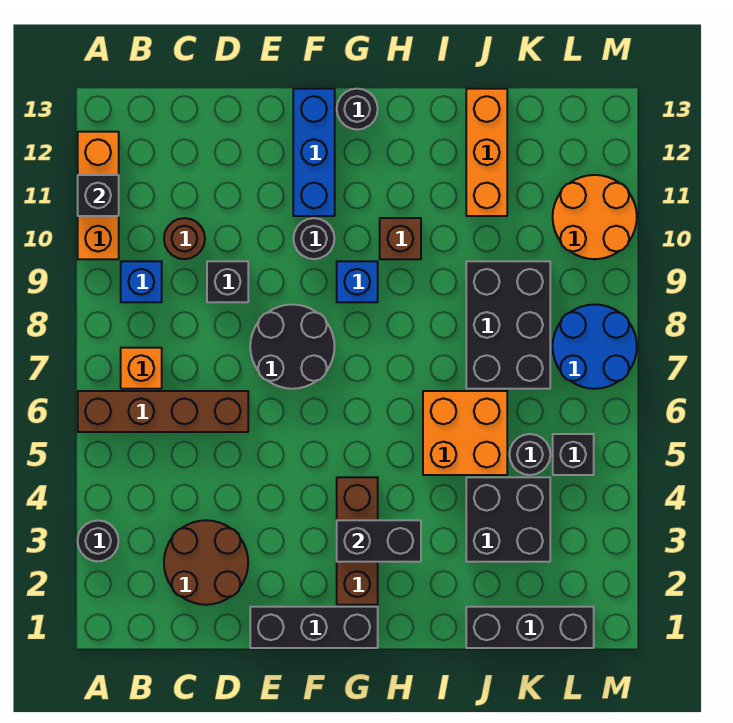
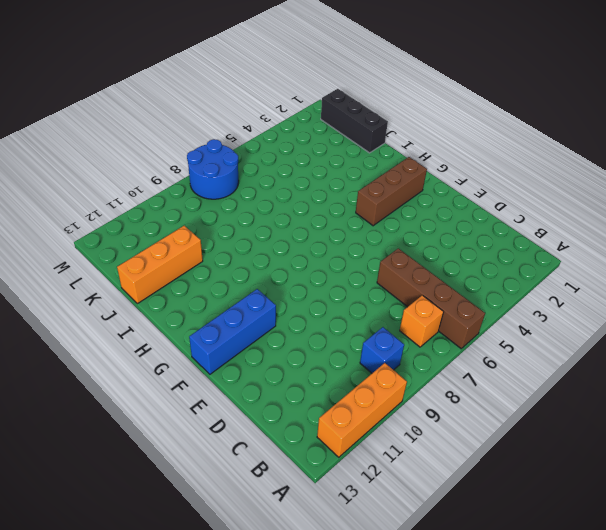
none -> black round brick A3 level 1
none -> brown round brick C2:D3 level 1
none -> brown round brick C10 level 1

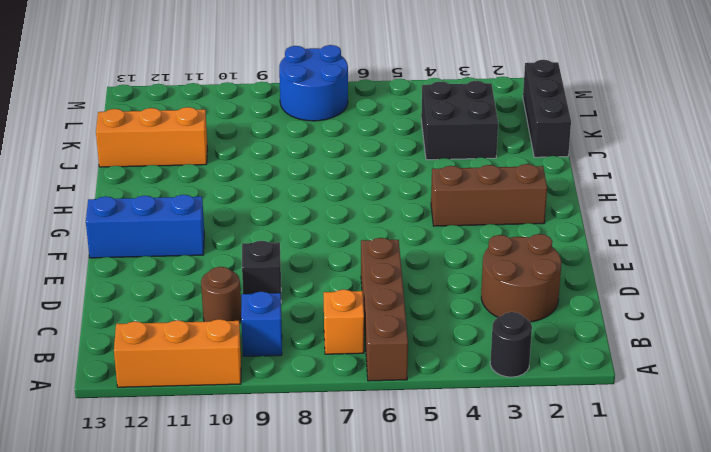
none -> black brick E1:G1 level 1
none -> black round brick E7:F8 level 1
none -> black round brick F10 level 1

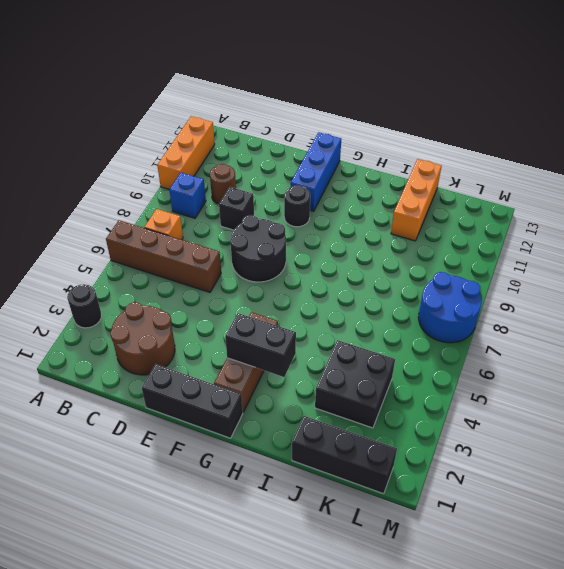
none -> blue brick G9 level 1
none -> black round brick G13 level 1
none -> brown brick H10 level 1

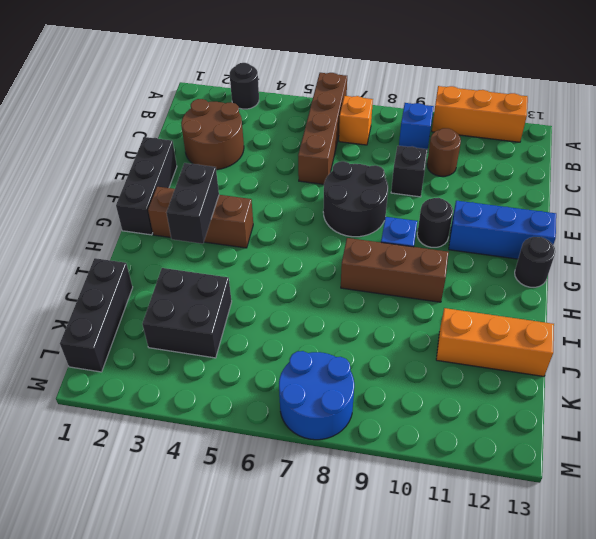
brown brick H8:H10 level 1 -> brown brick H10 level 1
none -> orange brick I5:J6 level 1
none -> black brick J7:K9 level 1
none -> black round brick K5 level 1

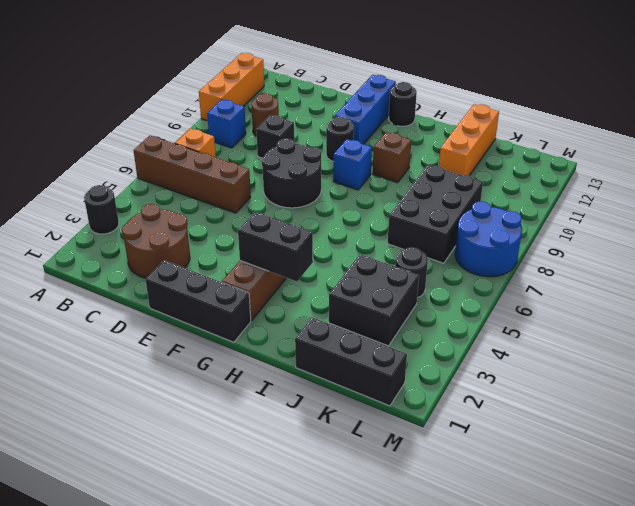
none -> orange brick I5:J6 level 1
none -> black brick L5 level 1
none -> orange round brick L10:M11 level 1

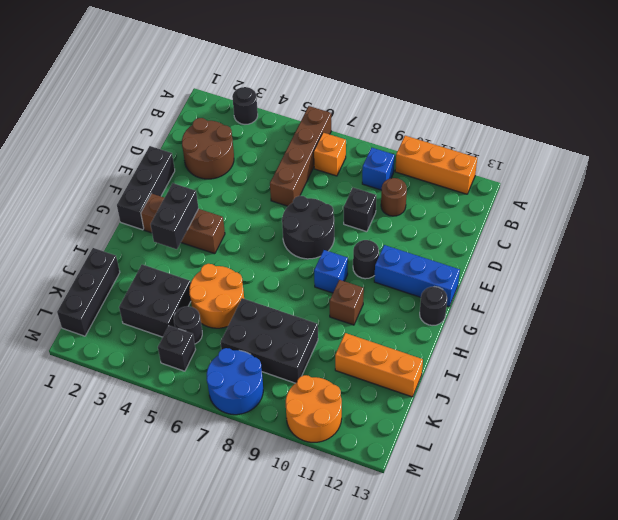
orange round brick I5:J6 level 1 -> orange brick I5:J6 level 1
none -> black brick A11 level 2

